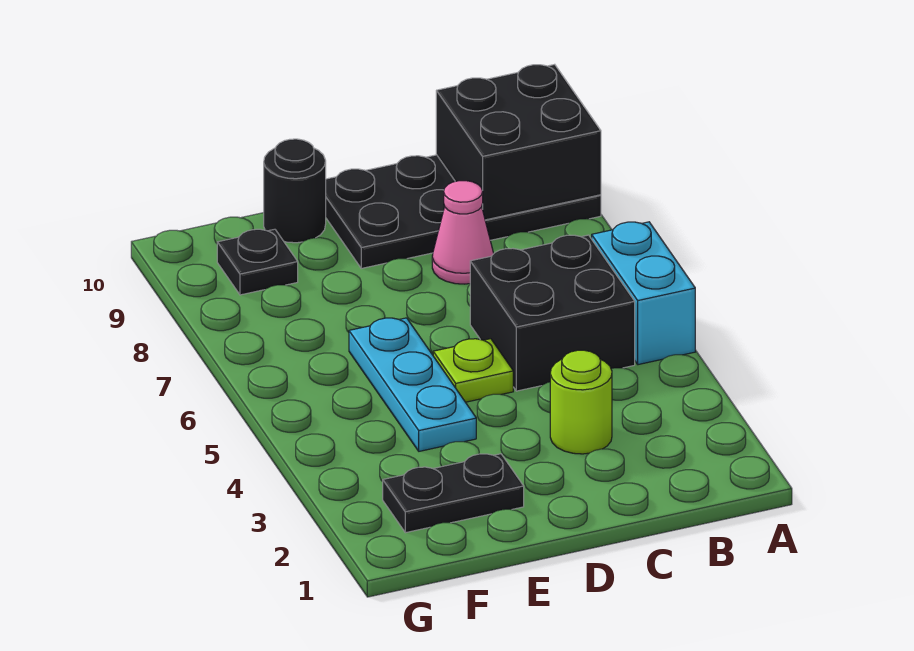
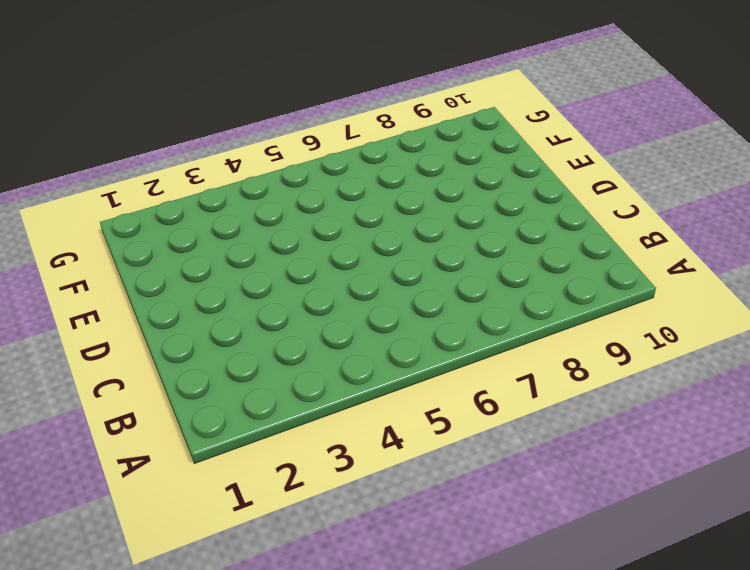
none -> cyan brick A5:A6 level 1
none -> black plate A9:D10 level 1

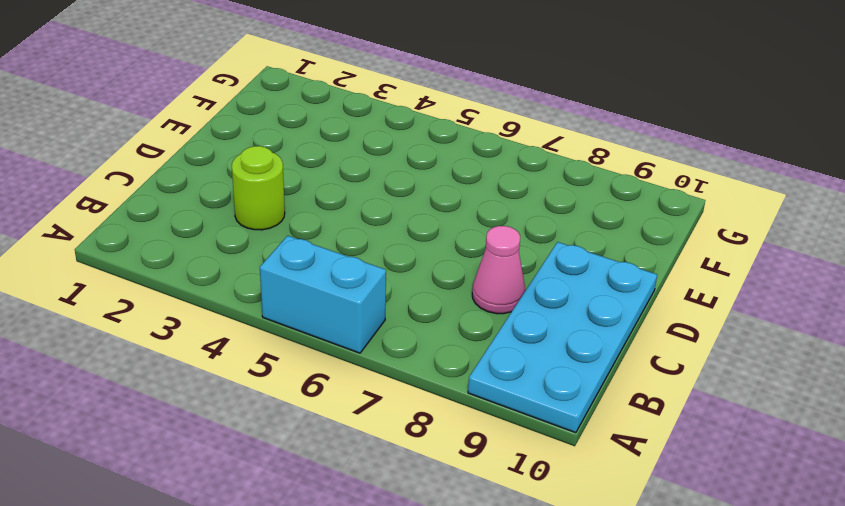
cyan plate A9:D10 level 1 -> black plate A9:D10 level 1
none -> black brick B5:C6 level 1
none -> lime plate D5 level 1

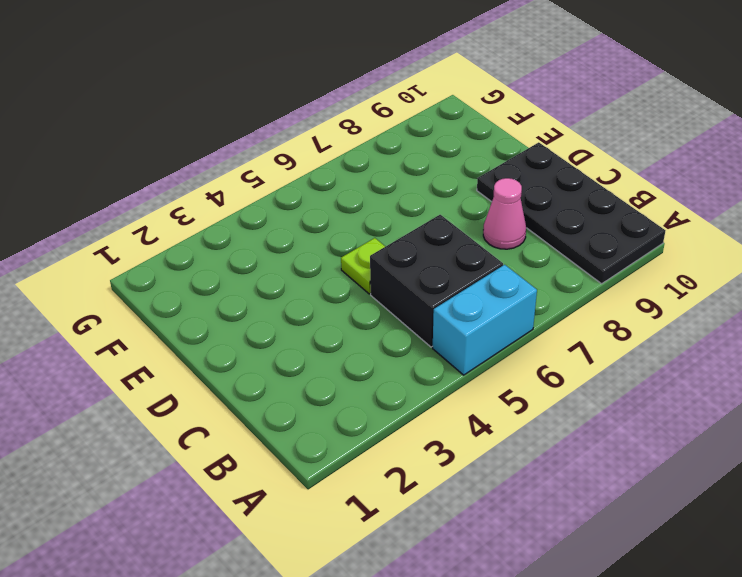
none -> lime round brick C3 level 1
none -> black plate E2:F2 level 1

